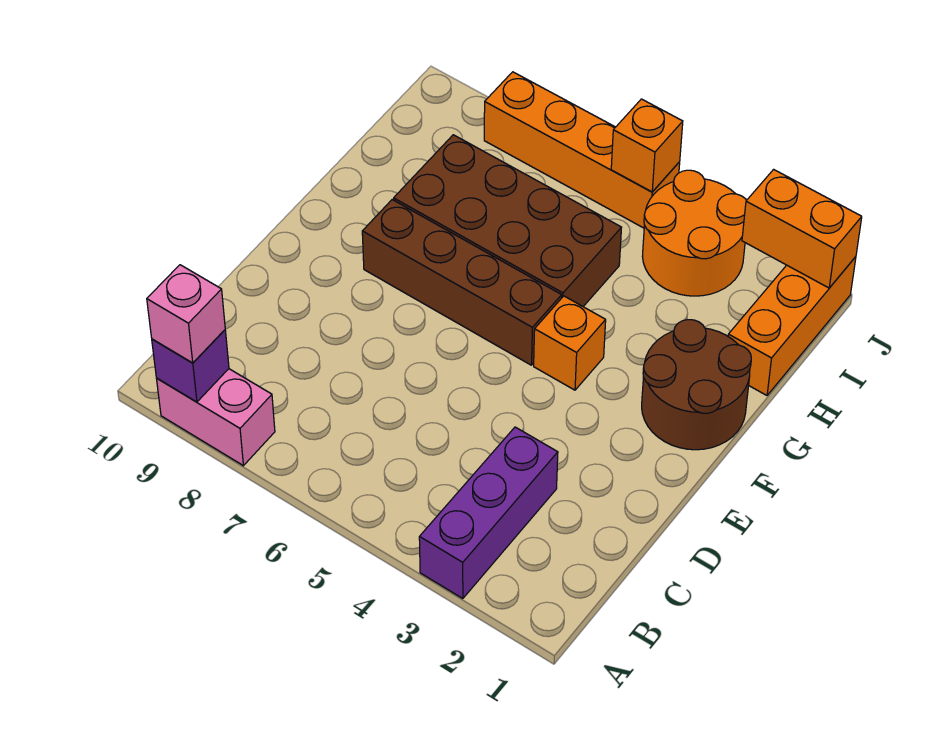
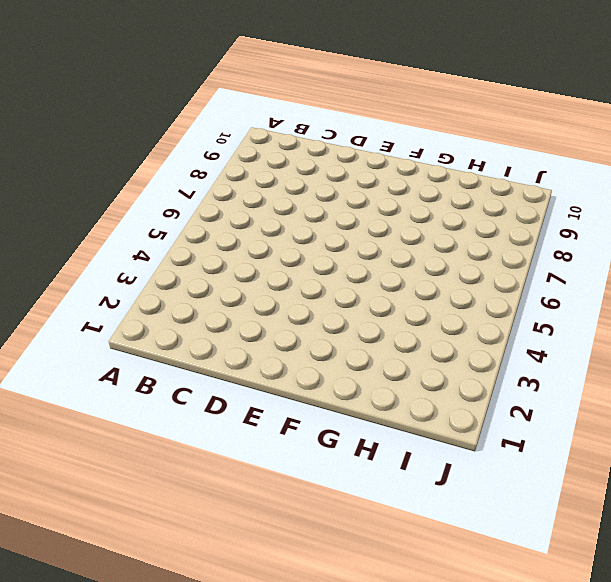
none -> purple brick A3:C3 level 1
none -> pink brick A8:A9 level 1
none -> brown round brick F1:G2 level 1

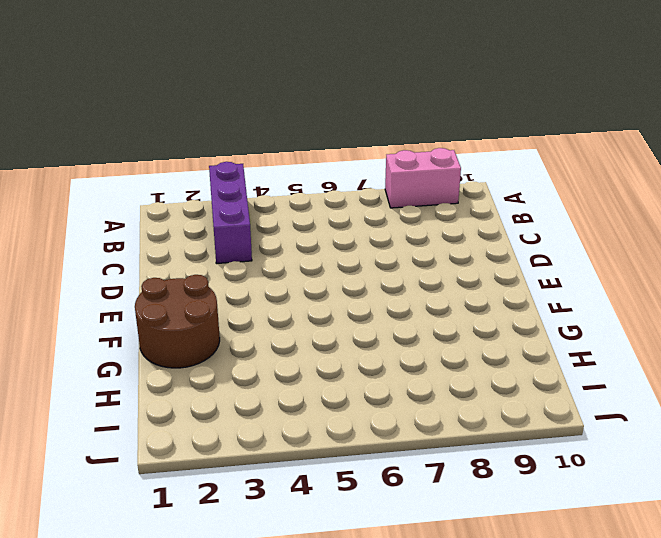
none -> orange brick F4 level 1
none -> brown brick F5:F8 level 1
none -> brown brick G5:H8 level 1

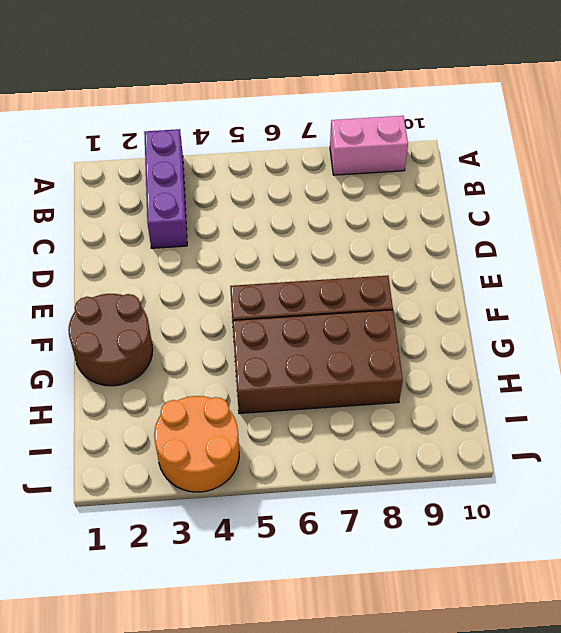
none -> orange brick F4 level 1
none -> orange brick H1:J1 level 1
none -> orange brick J5:J8 level 1

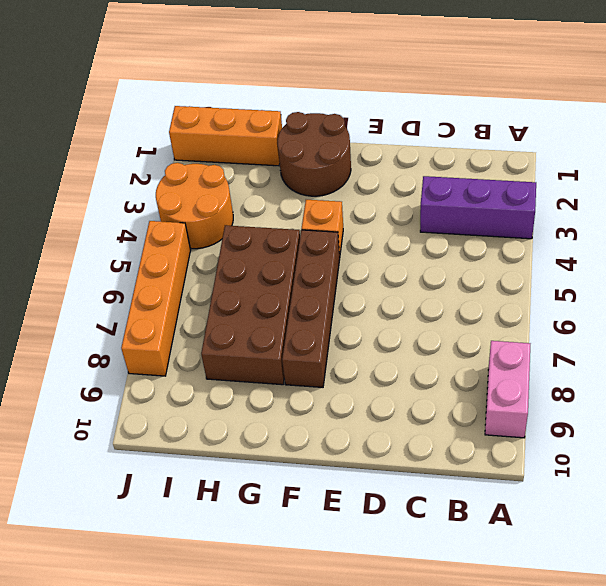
none -> purple brick A9 level 2
none -> orange brick J1:J2 level 2
none -> orange brick J5 level 2

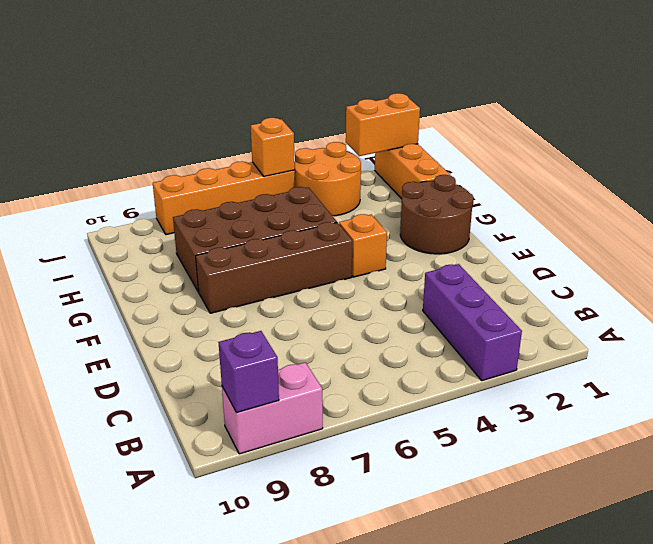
none -> pink brick A9 level 3

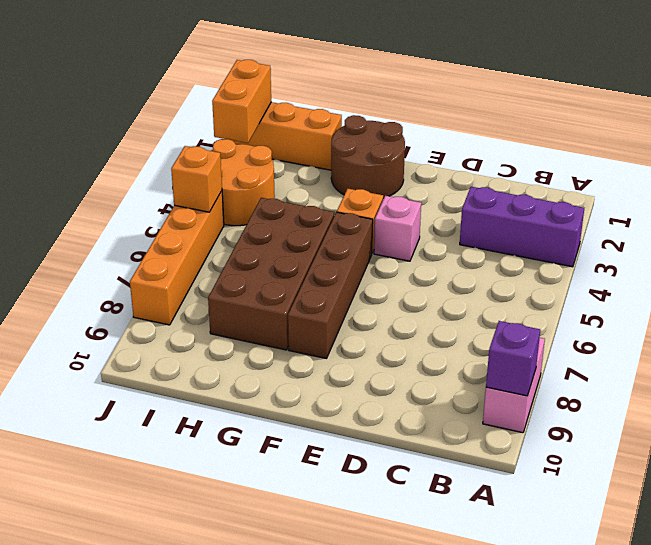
pink brick E4 level 1 -> pink brick A9 level 3

